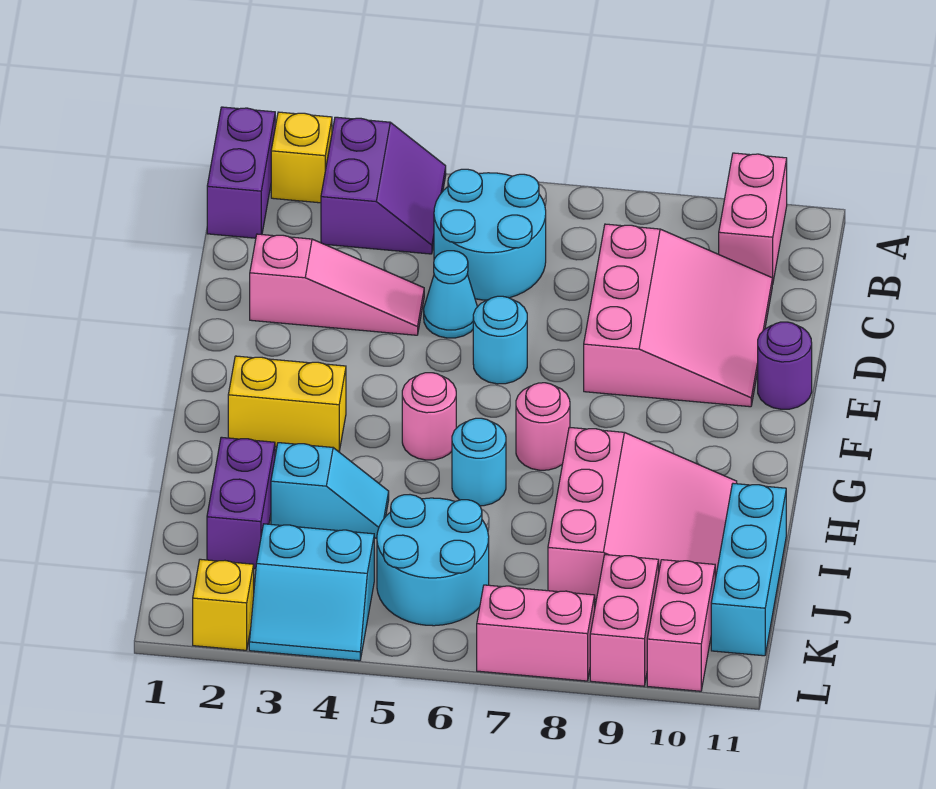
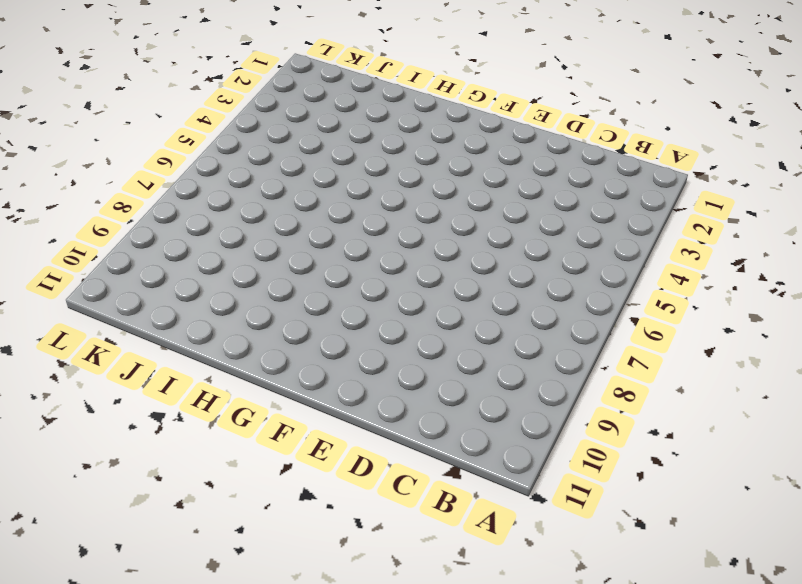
none -> purple brick A1:B1 level 1
none -> yellow brick A2 level 1
none -> purple slope A3:B4 level 1 top 3

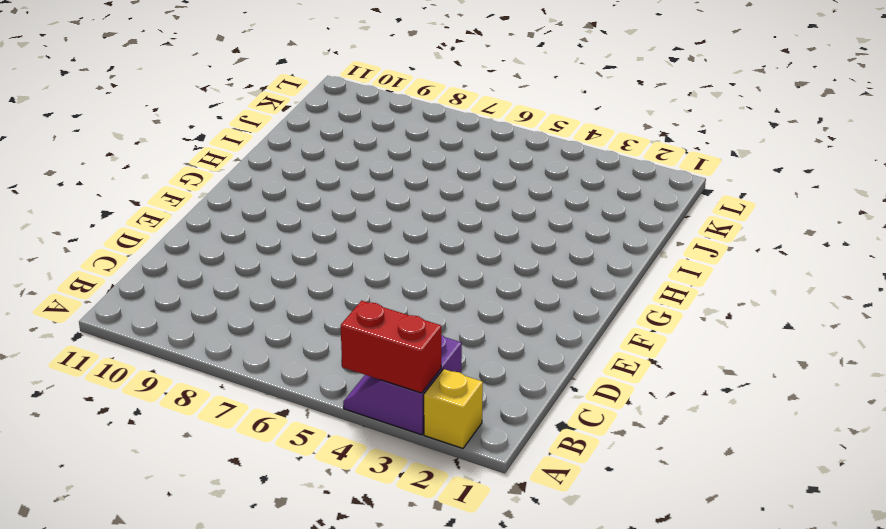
red brick A3:A4 level 2 -> none
none -> purple brick A1:B1 level 1
none -> pink brick A10:B10 level 1
none -> cyan round brick B5:C6 level 1

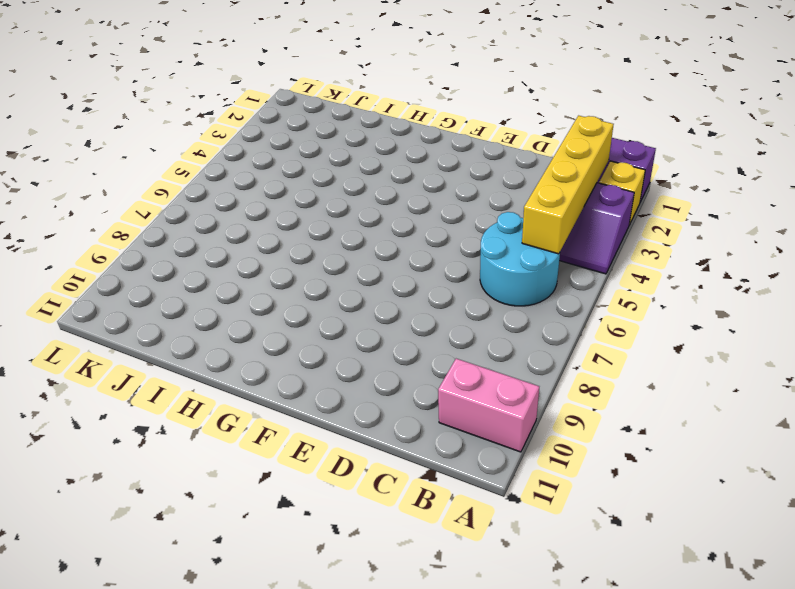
yellow brick B2:B5 level 2 -> none
none -> pink slope C8:E10 level 1 top 8
none -> pink slope D2:D4 level 1 top 2
none -> cyan cone D5 level 1

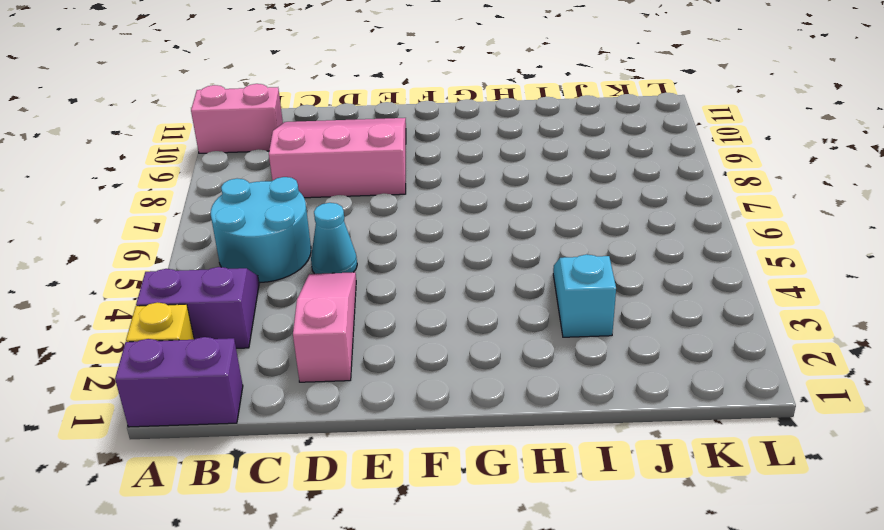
none -> cyan round brick E6 level 1
none -> purple round brick E11 level 1
none -> yellow brick G2:G3 level 1

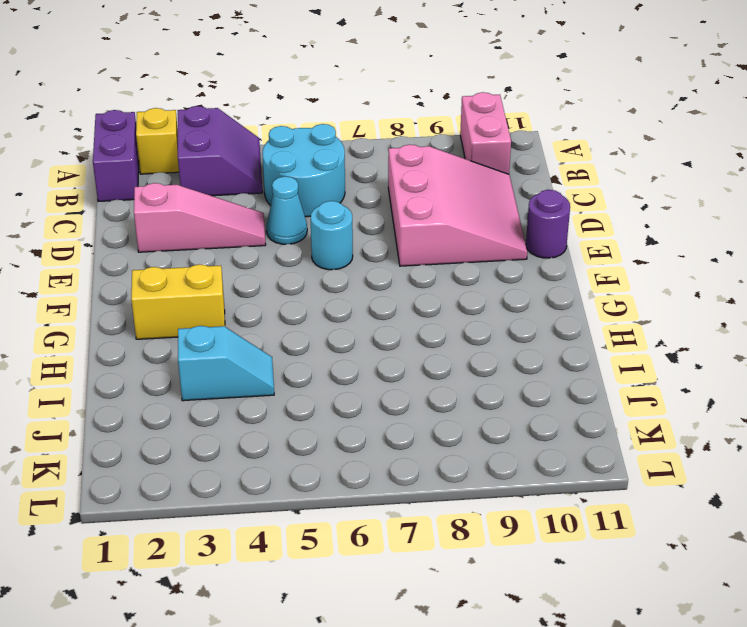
none -> pink round brick G5 level 1
none -> pink round brick G7 level 1
none -> cyan round brick H6 level 1

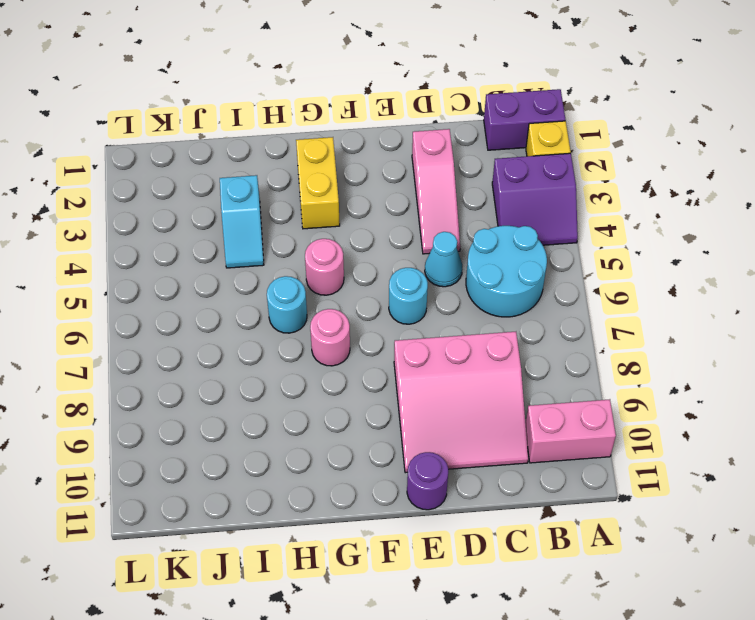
none -> pink slope H8:J10 level 1 top 8
none -> purple brick I2:J2 level 1
none -> cyan brick I11:K11 level 1

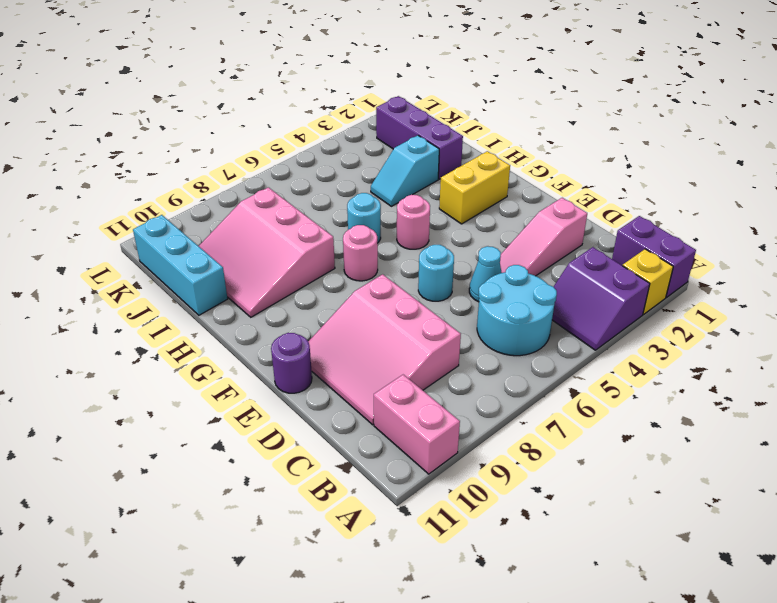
purple brick I2:K2 level 1 -> purple brick I2:J2 level 1
none -> cyan round brick J5:K6 level 1
none -> cyan slope K3:L4 level 1 top K
none -> pink brick K9:L9 level 1

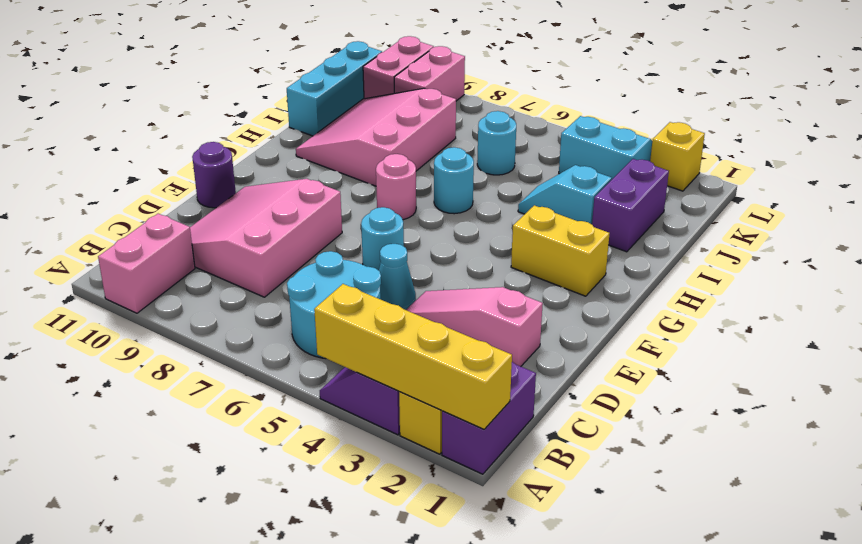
yellow brick A1:A4 level 2 -> none
cyan round brick J6 level 1 -> cyan round brick J5:K6 level 1
none -> pink round brick G5 level 1
none -> pink brick L7:L8 level 1

